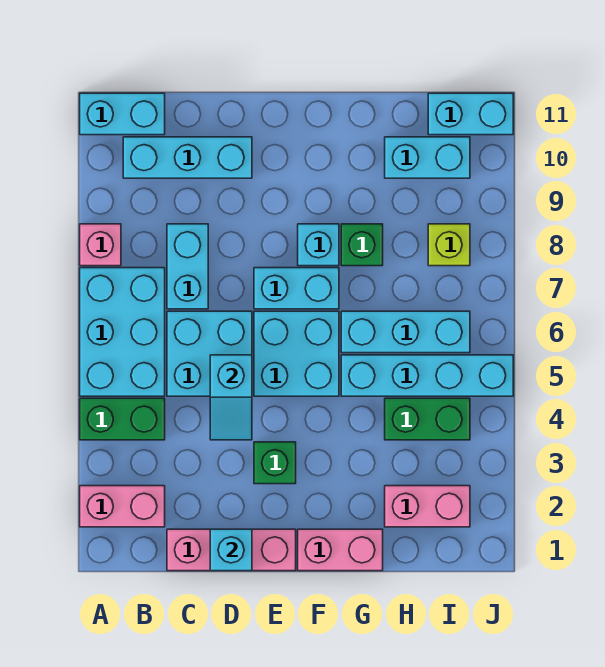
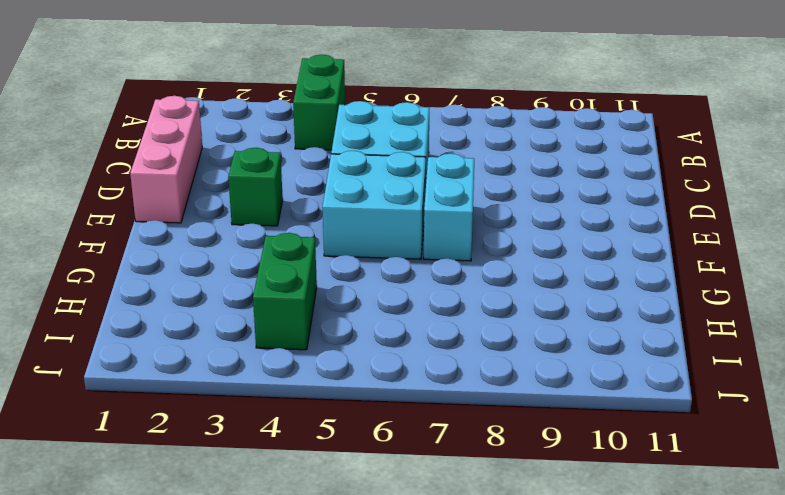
none -> pink brick A2:B2 level 1
none -> cyan brick A5:B7 level 1
none -> pink brick A8 level 1

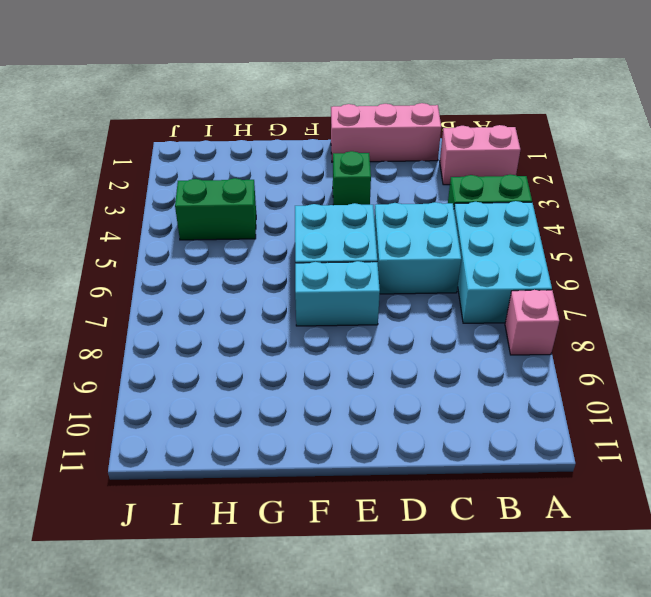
none -> cyan brick A11:B11 level 1
none -> cyan brick B10:D10 level 1
none -> cyan brick C7:C8 level 1

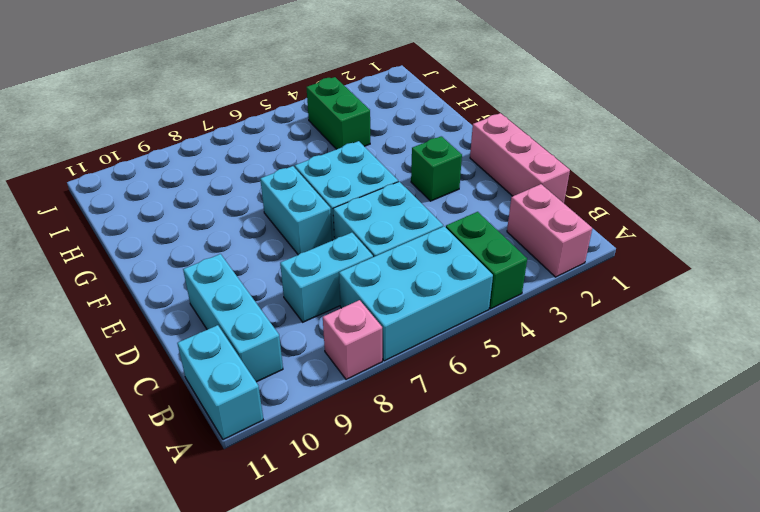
none -> pink brick F1:G1 level 1
none -> cyan brick F8 level 1
none -> cyan brick G5:J5 level 1

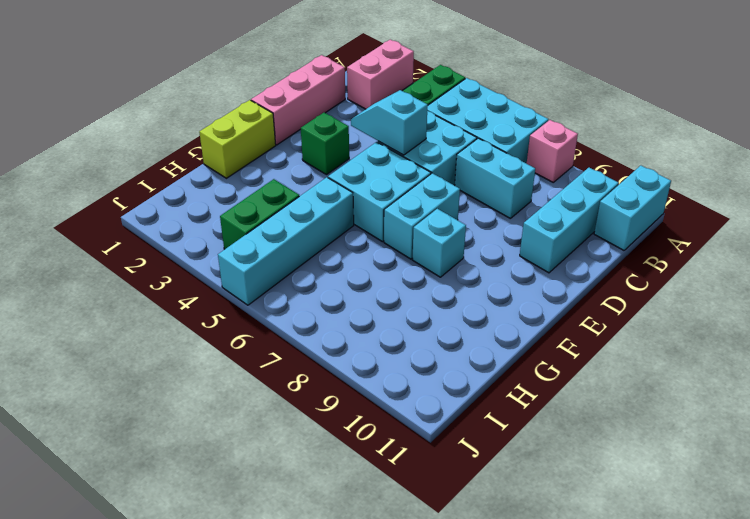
lime brick F1:G1 level 1 -> pink brick F1:G1 level 1
none -> cyan brick G6:I6 level 1
none -> green brick G8 level 1
none -> pink brick H2:I2 level 1

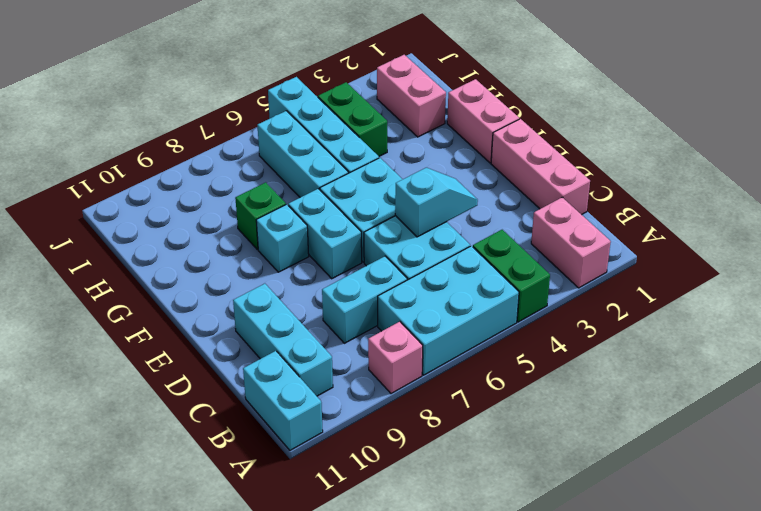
none -> green brick E3 level 1
none -> cyan brick H10:I10 level 1
none -> lime brick I8 level 1

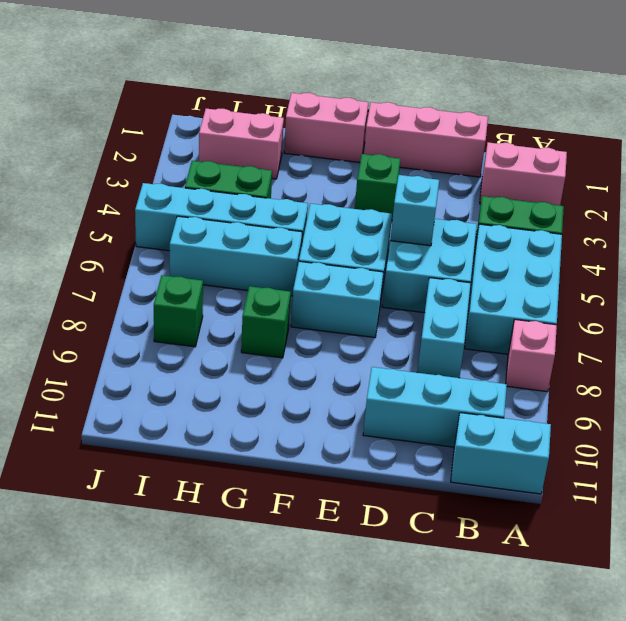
green brick I8 level 1 -> lime brick I8 level 1
none -> cyan brick F8 level 1
none -> cyan brick H10:I10 level 1
none -> cyan brick I11:J11 level 1

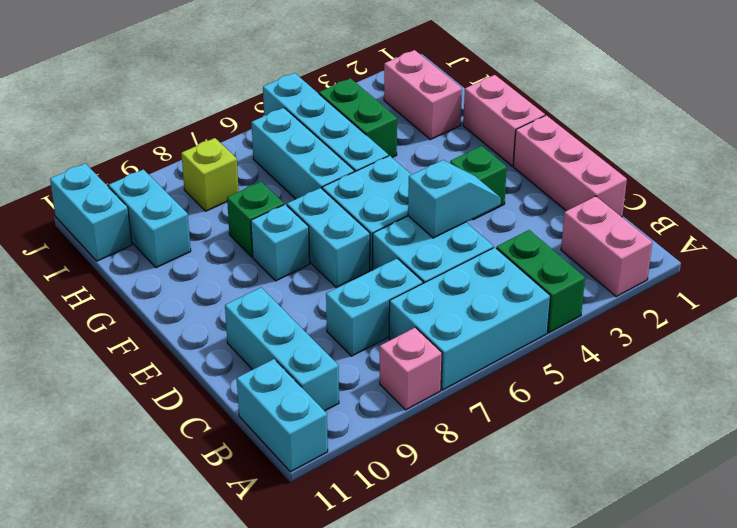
none -> cyan brick D1 level 2

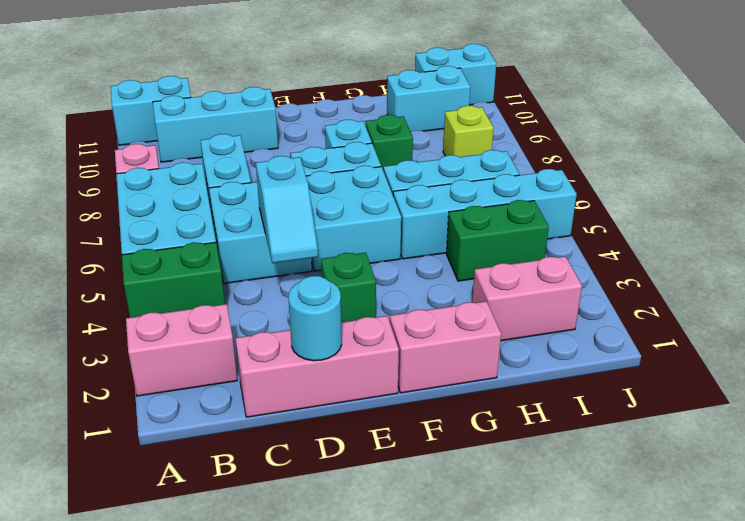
cyan round brick D1 level 2 -> cyan brick D1 level 2

